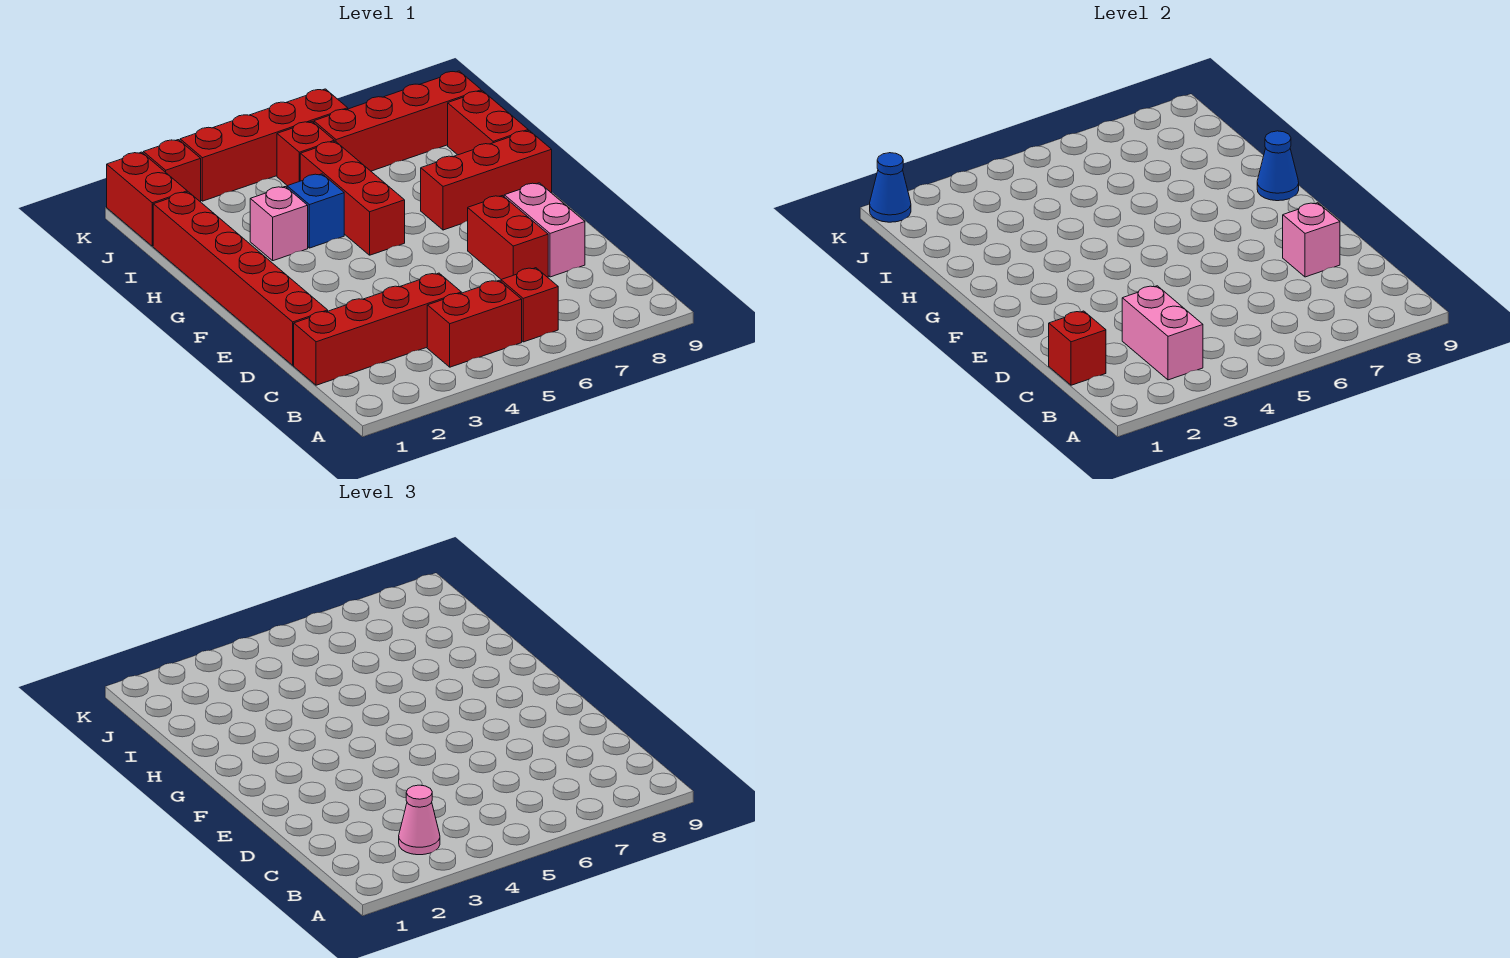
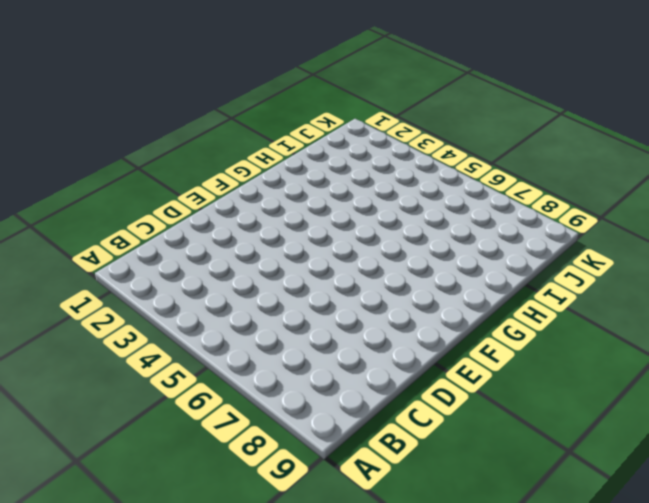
none -> red brick B4:B5 level 1
none -> red brick B6 level 1
none -> red brick C1:C4 level 1

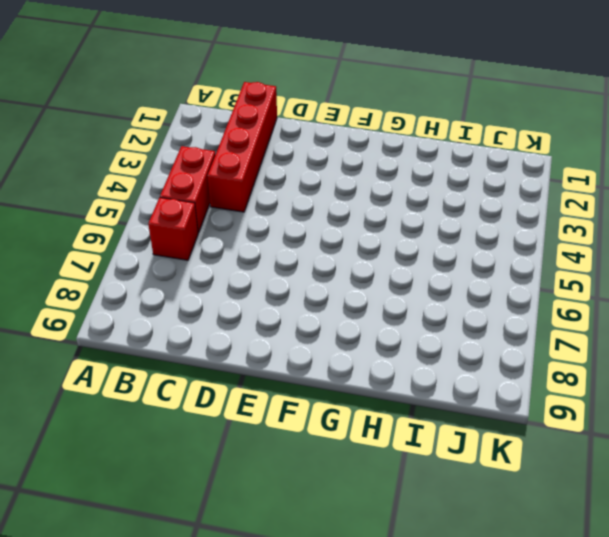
none -> red brick D1:I1 level 1
none -> red brick D7:E7 level 1
none -> pink brick D8:E8 level 1

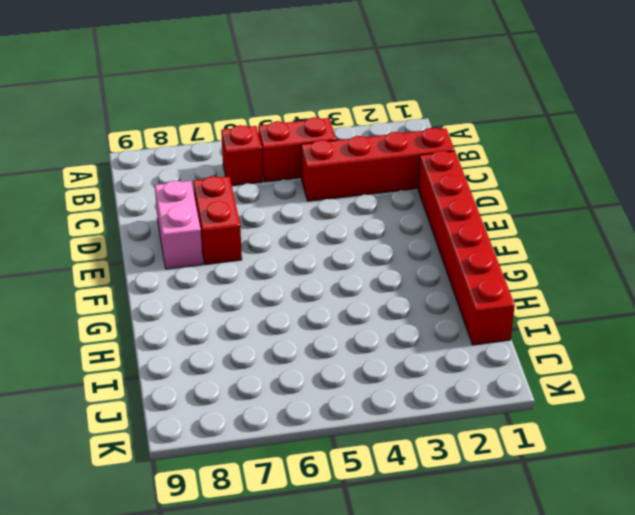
none -> red brick G5:I5 level 1
none -> red brick G7:G9 level 1
none -> pink brick H3 level 1

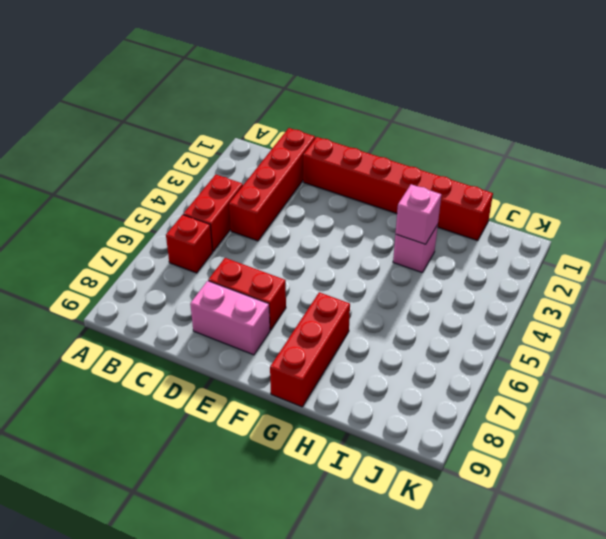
pink brick H3 level 2 -> pink brick D8 level 2
none -> red brick G5:I5 level 1
none -> blue brick H4 level 1
none -> red brick H9:I9 level 1

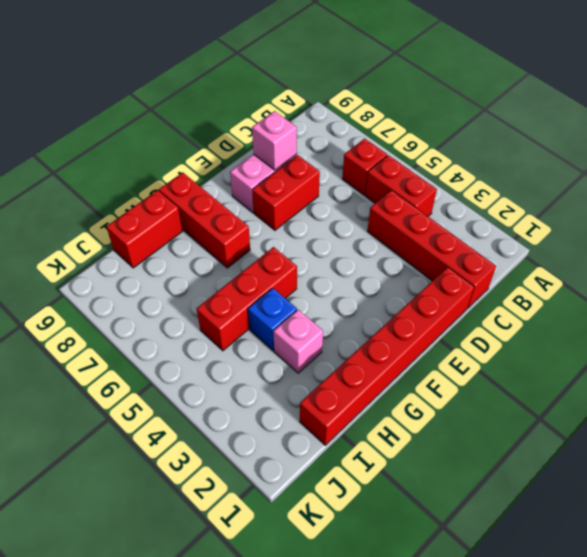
none -> red brick J1:K1 level 1
none -> red brick J5 level 1
none -> red brick J6:J9 level 1

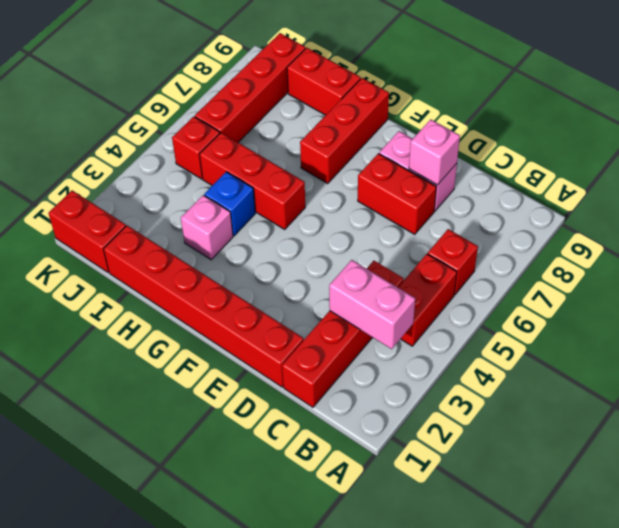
none -> red brick K2 level 1
none -> red brick K3:K6 level 1
none -> red brick C1 level 2

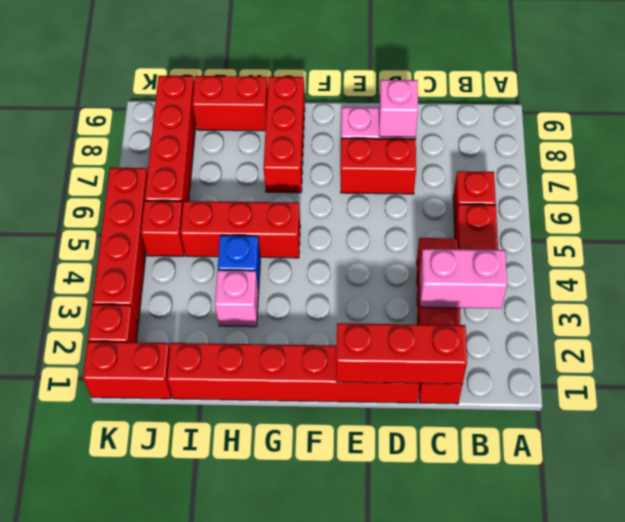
red brick C1:E1 level 2 -> red brick C1 level 2
none -> blue cone G9 level 2
none -> blue cone K1 level 2
none -> pink cone B3 level 3

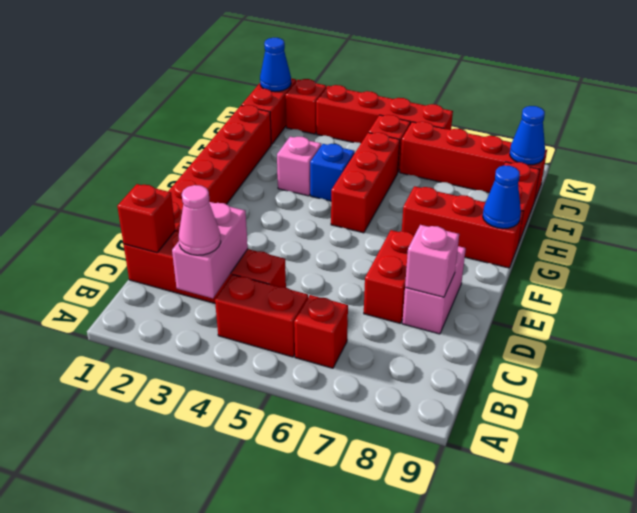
blue cone J9 level 2 -> none

